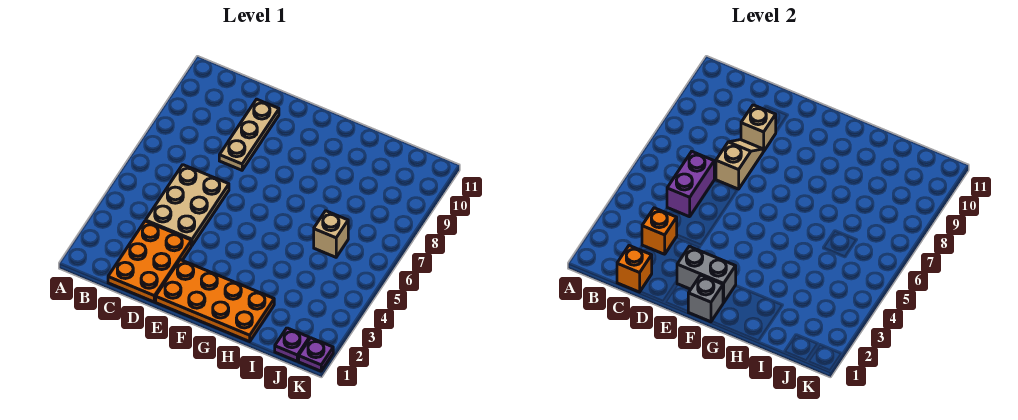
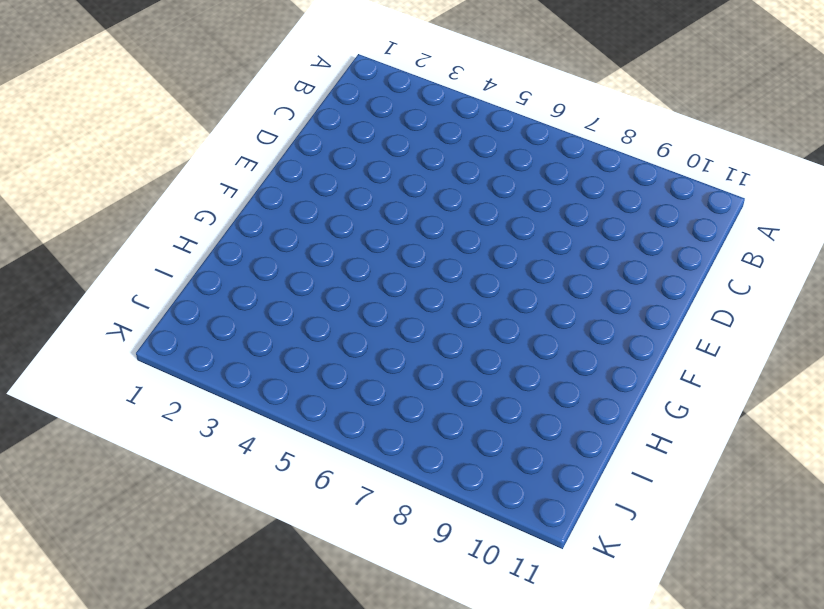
none -> orange plate C1:D3 level 1
none -> tan plate C4:D6 level 1
none -> tan plate D8:D10 level 1

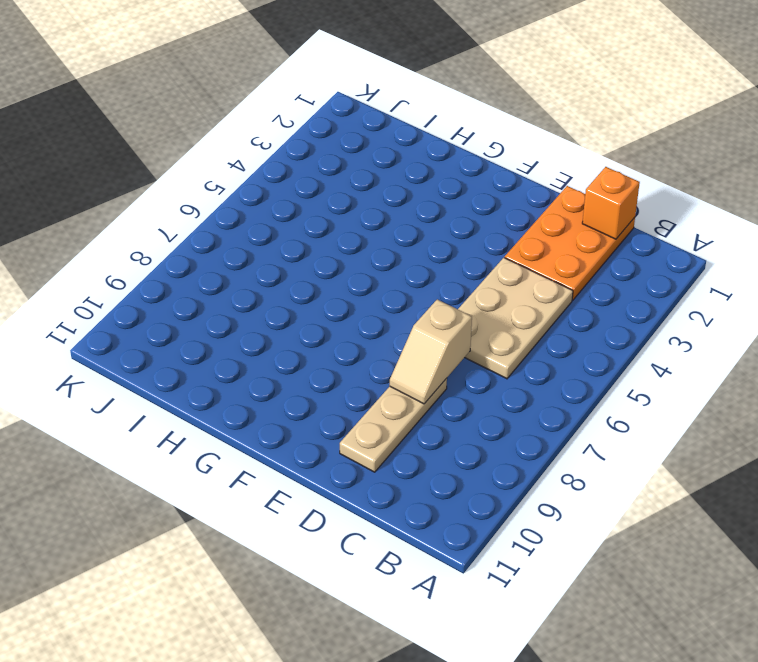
none -> orange plate E1:H2 level 1
none -> tan brick I6 level 1
none -> purple plate J1 level 1

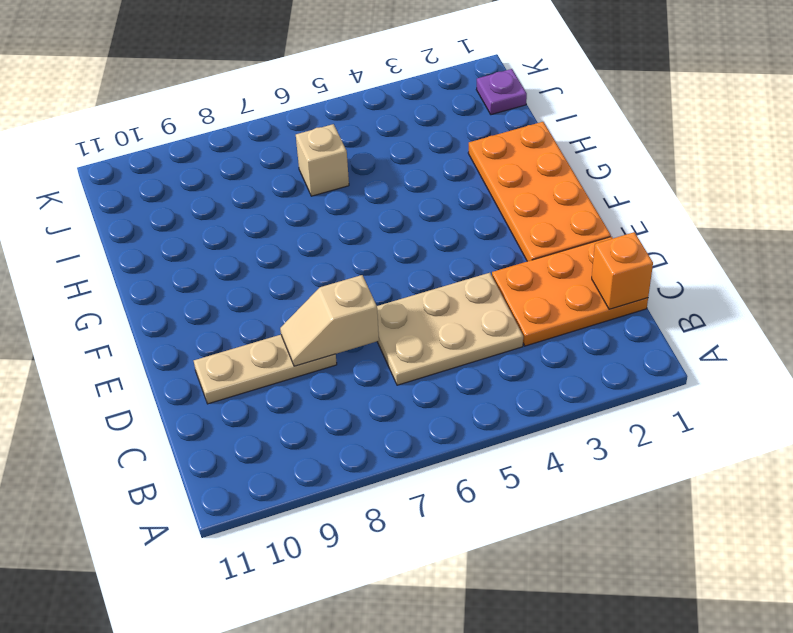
none -> purple plate K1 level 1
none -> orange brick C3 level 2
none -> purple brick C5:C6 level 2

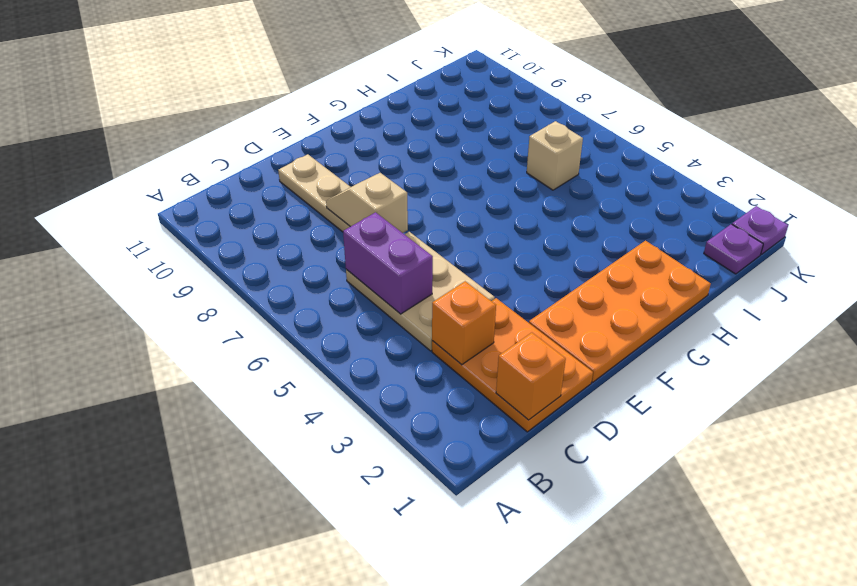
none -> tan brick D9 level 2
none -> grey brick E2:F2 level 2
none -> grey brick F1 level 2

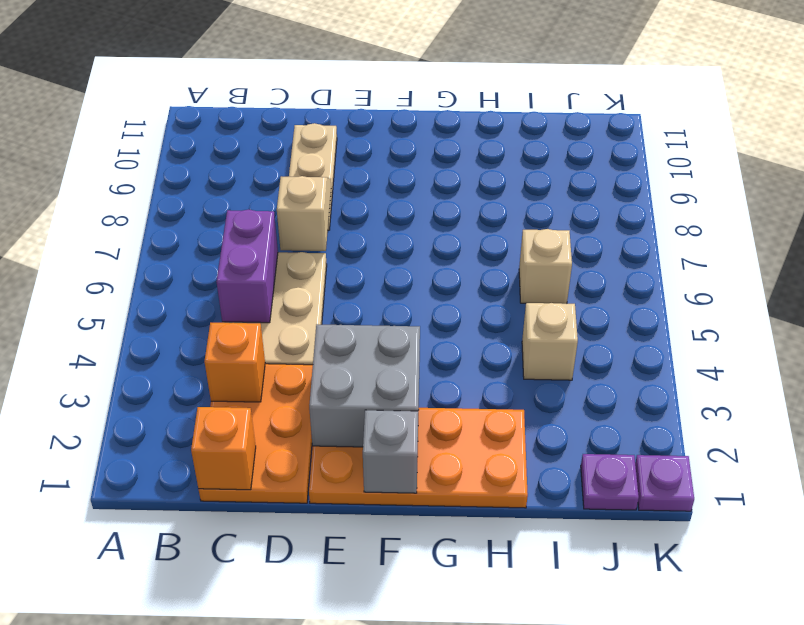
grey brick E2:F3 level 2 -> grey brick E2:F2 level 2
tan brick I4 level 1 -> tan brick D9 level 2

